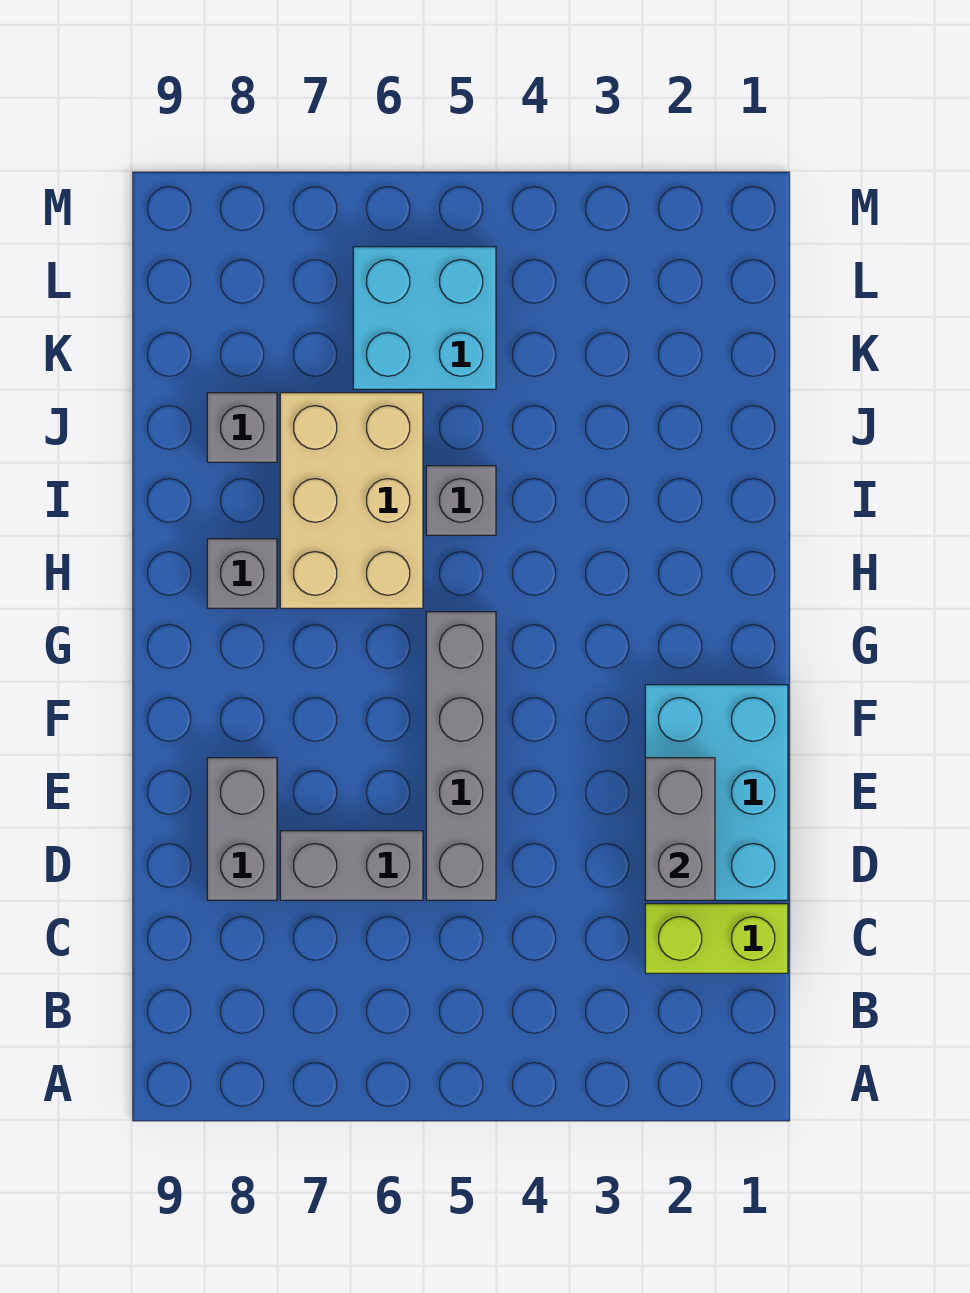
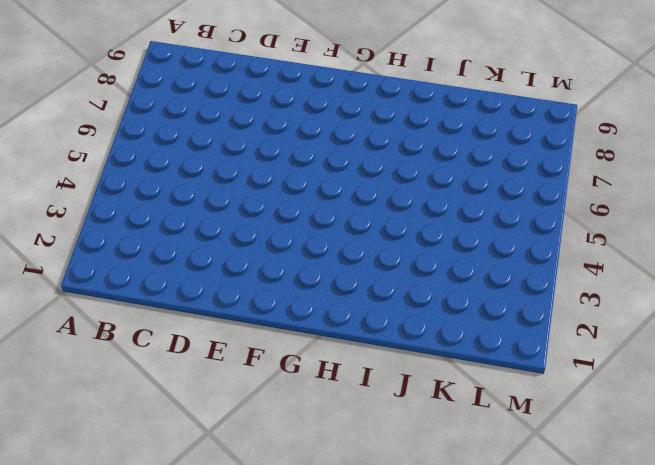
none -> lime brick C1:C2 level 1
none -> cyan brick D1:F2 level 1

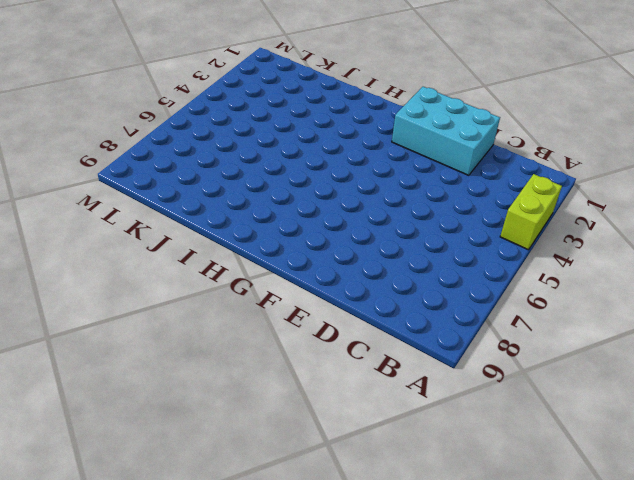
lime brick A3:A4 level 1 -> lime brick C1:C2 level 1
none -> grey brick D5:G5 level 1
none -> grey brick D6:D7 level 1

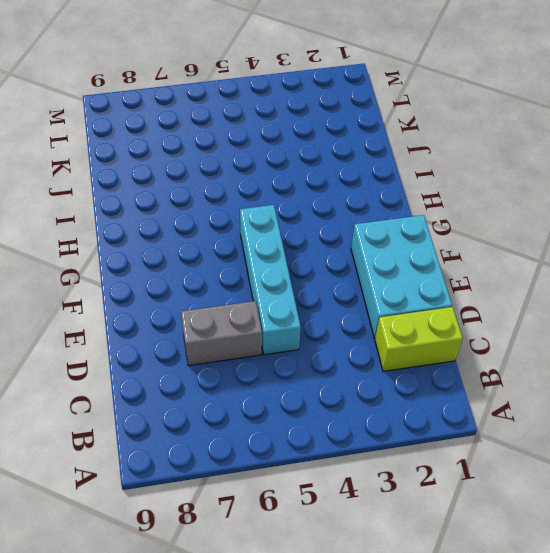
cyan brick D5:G5 level 1 -> grey brick D5:G5 level 1
none -> grey brick D8:E8 level 1
none -> tan brick H6:J7 level 1

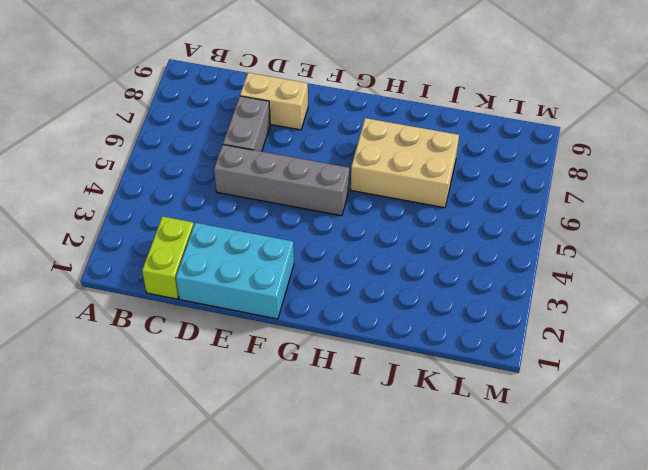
tan brick D8:E8 level 1 -> grey brick D8:E8 level 1
none -> grey brick H8 level 1
none -> grey brick I5 level 1

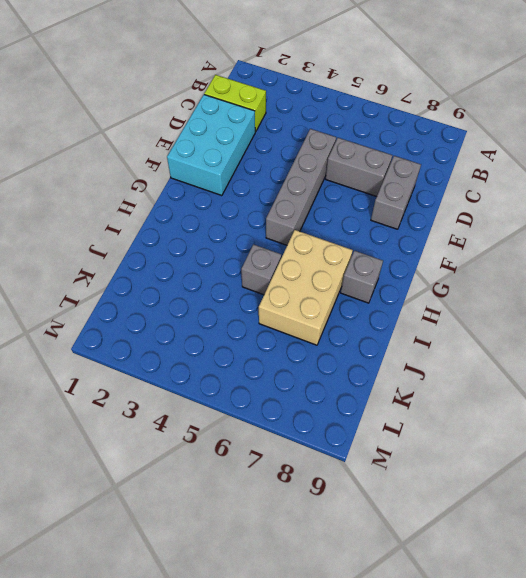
none -> grey brick J8 level 1
none -> cyan brick K5:L6 level 1

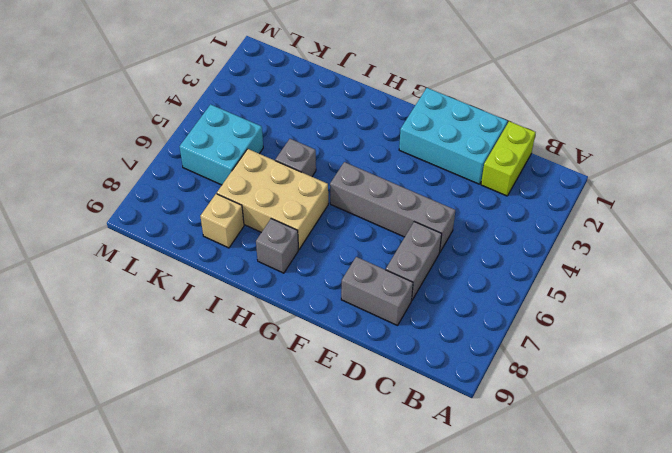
tan brick J8 level 1 -> grey brick J8 level 1
none -> grey brick D2:E2 level 2

